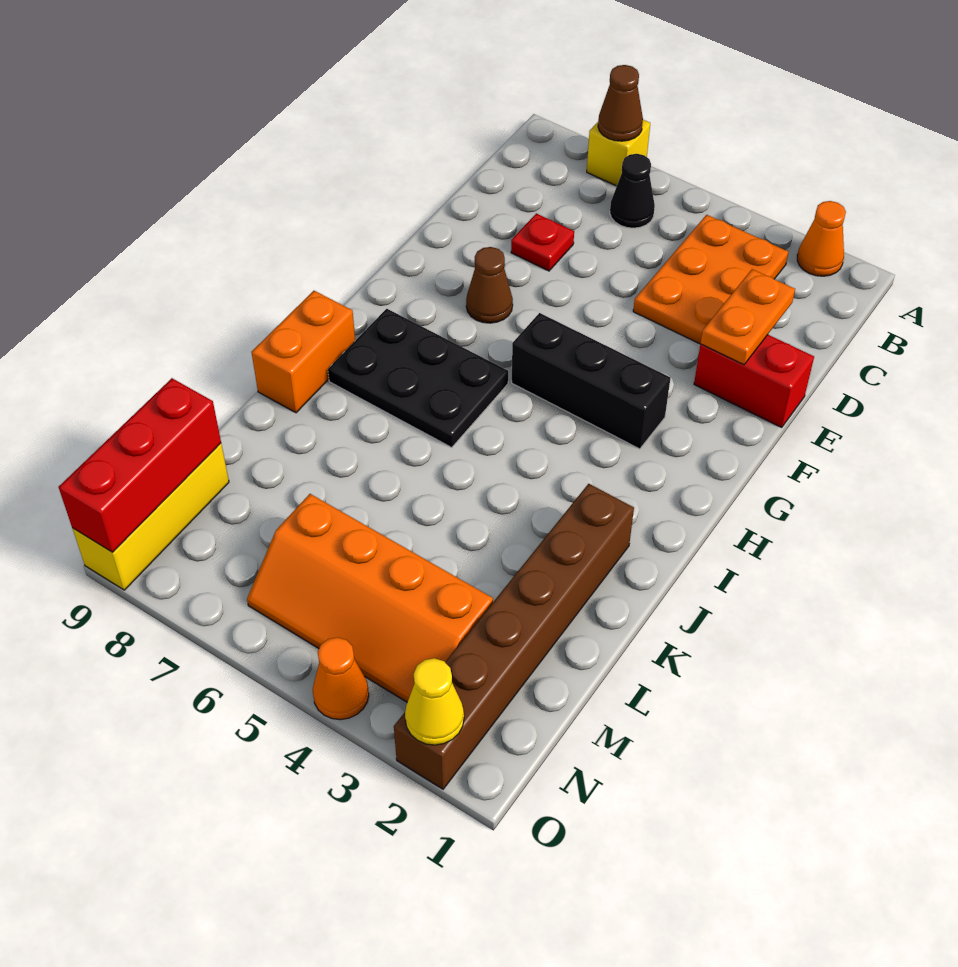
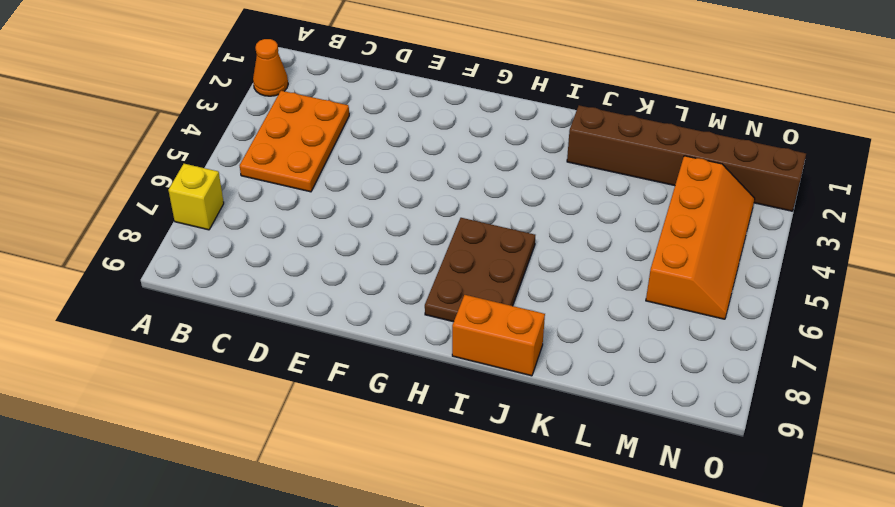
orange plate B3:C5 level 1 -> orange plate B3:D4 level 1
brown plate H6:I8 level 1 -> black plate H6:I8 level 1
none -> black cone B6 level 1
none -> red plate D7 level 1
none -> red brick E1:E2 level 1

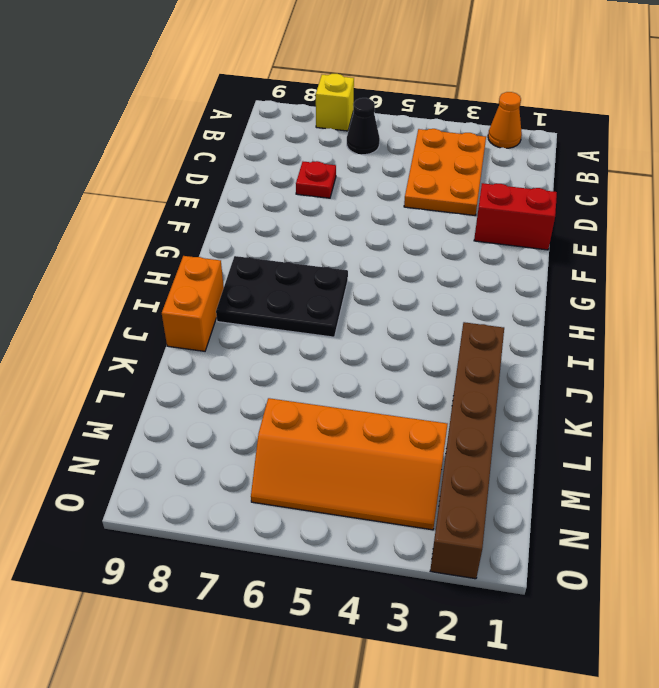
none -> brown cone F7 level 1
none -> black brick G3:G5 level 1
none -> yellow brick M9:O9 level 1

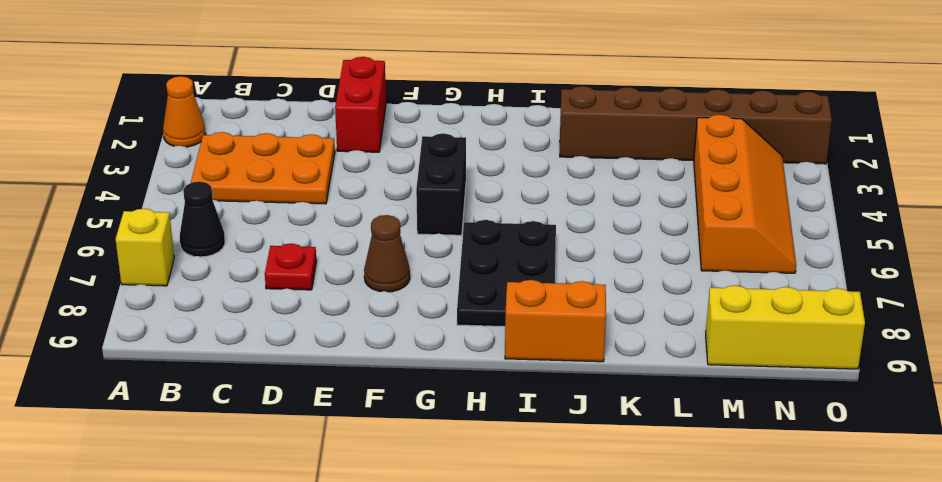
black brick G4:G5 level 1 -> black brick G3:G5 level 1
none -> orange cone O4 level 1
none -> brown cone A7 level 2
none -> orange plate D2:E2 level 2

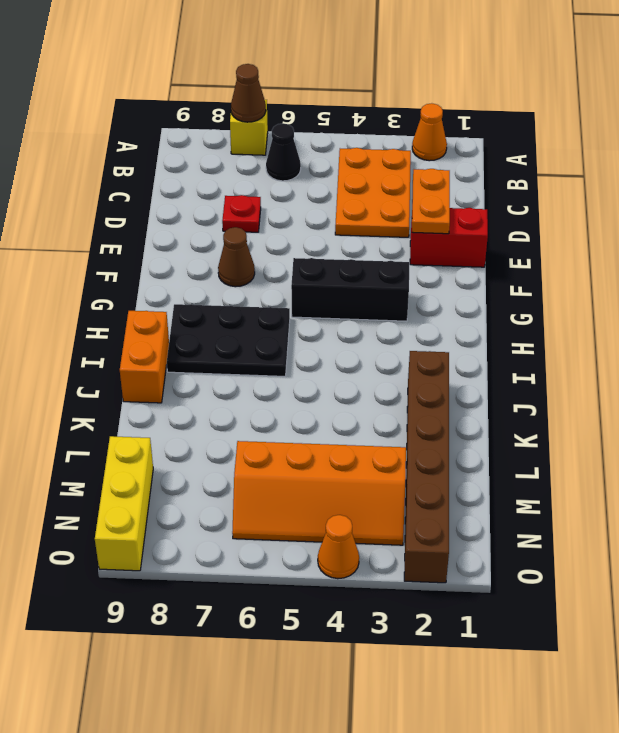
none -> red brick M9:O9 level 2
none -> yellow cone O2 level 2

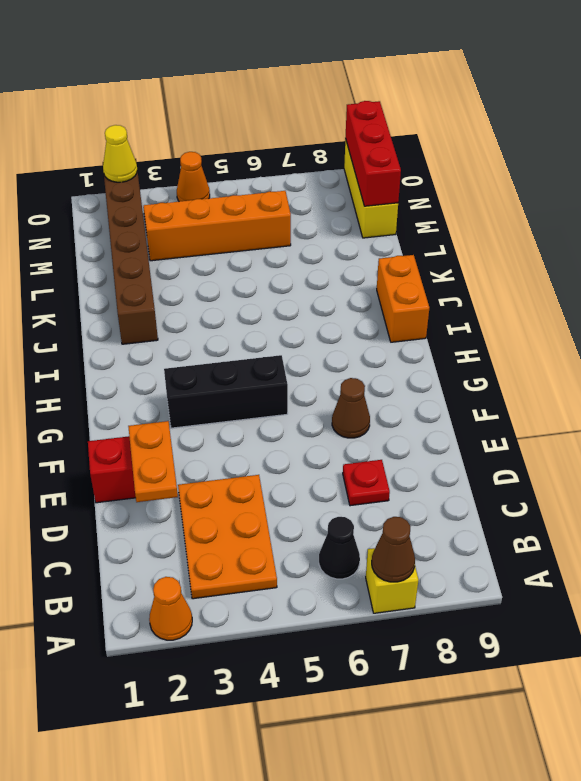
none -> black plate H6:I8 level 1

